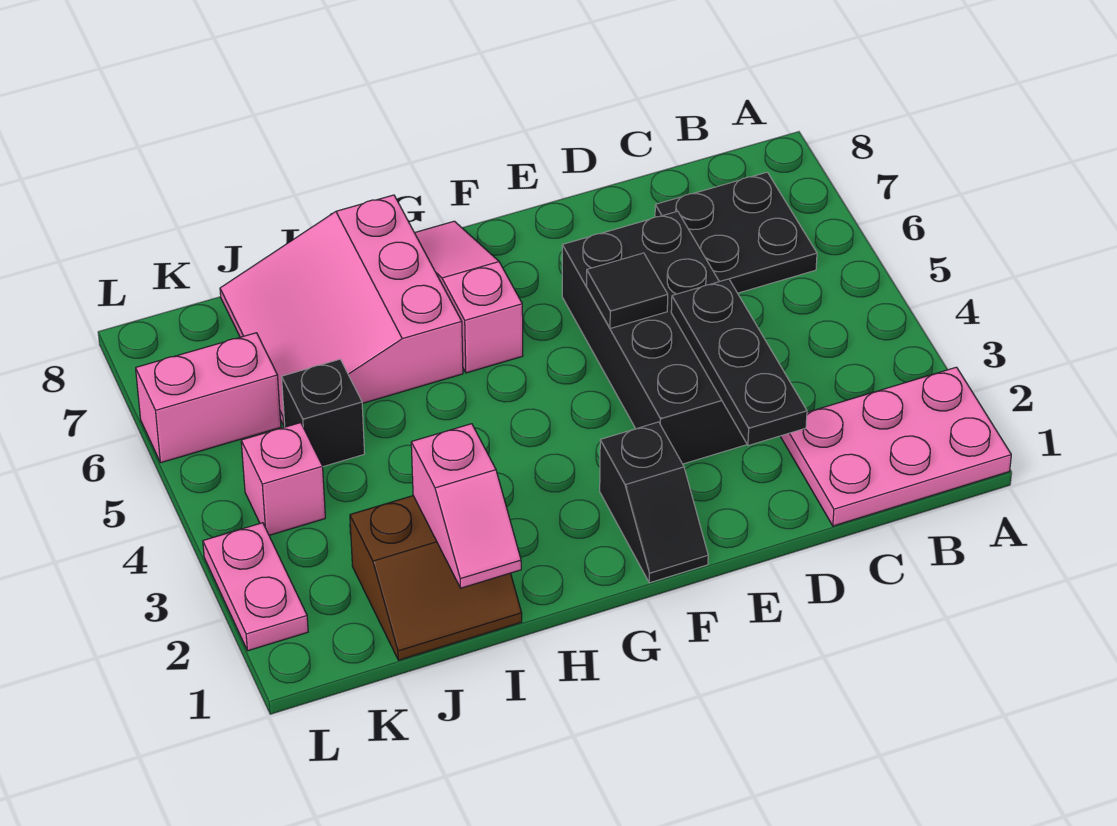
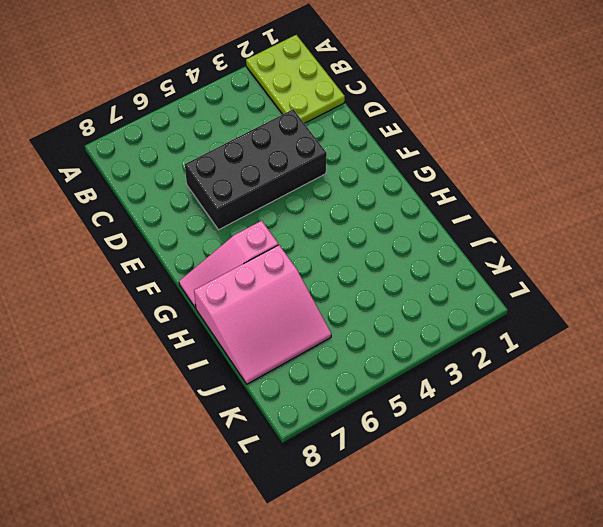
lime plate A1:C2 level 1 -> pink plate A1:C2 level 1
none -> black plate B6:C7 level 1
none -> black slope F1:F2 level 1 top 2
none -> brown slope I1:J2 level 1 top 2

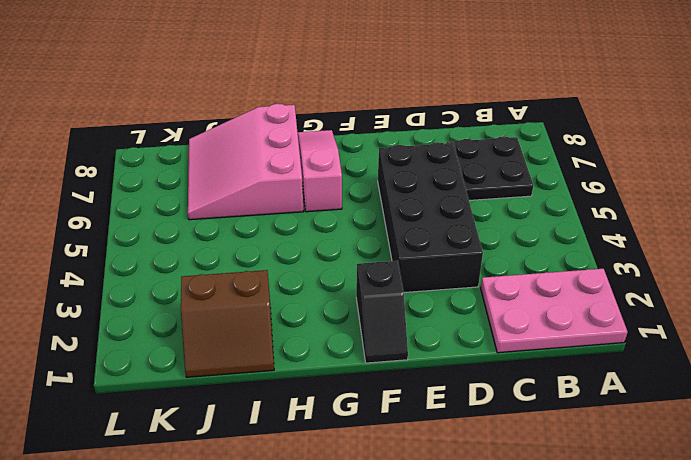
none -> black brick J5 level 1
none -> pink brick K4 level 1
none -> pink brick K6:L6 level 1

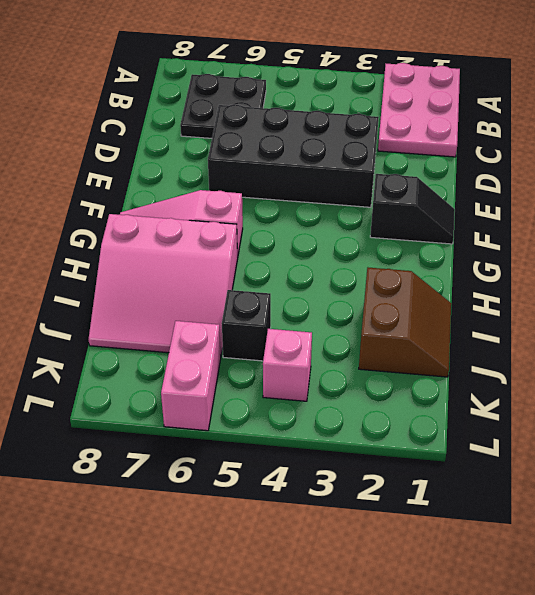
none -> pink plate L2:L3 level 1
none -> black plate D2:D4 level 2
none -> black tile E5 level 2

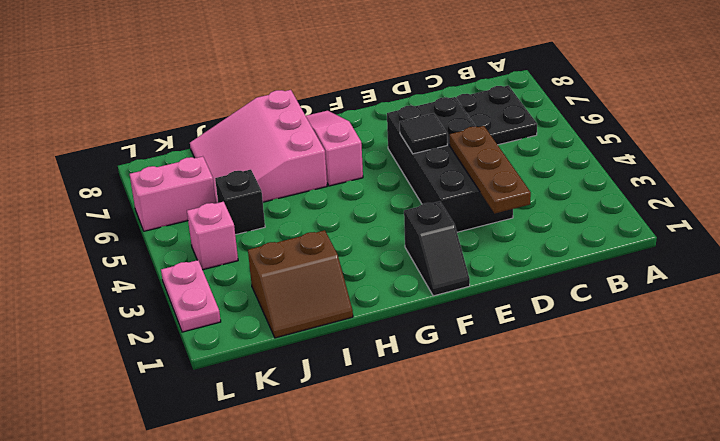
brown plate D2:D4 level 2 -> black plate D2:D4 level 2
none -> pink plate A1:C2 level 1
none -> pink slope I1:I2 level 2 top 2

